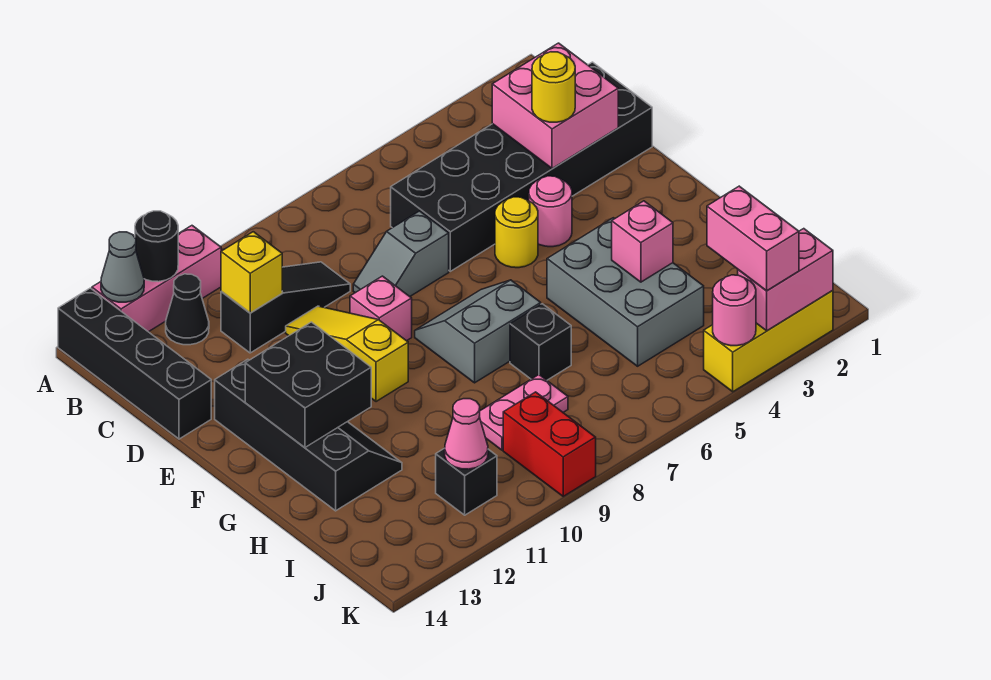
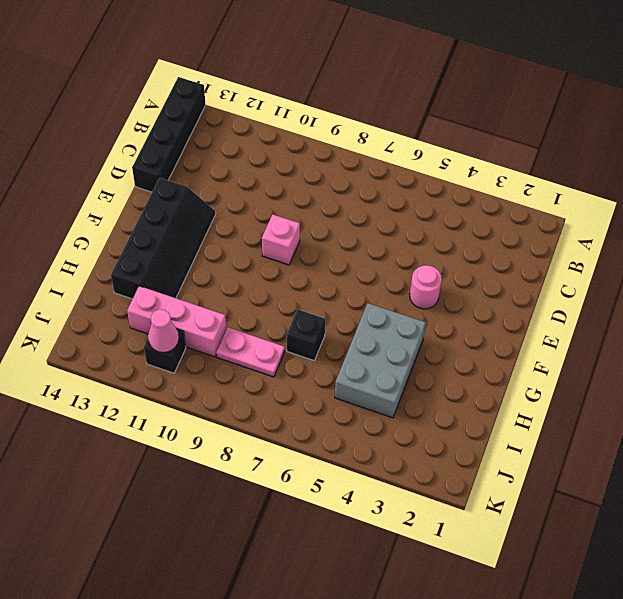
pink brick I10:I12 level 1 -> pink brick A11:A13 level 1
none -> black cone B12 level 1
none -> black brick C1:D6 level 1
none -> black slope C9:C11 level 1 top 11

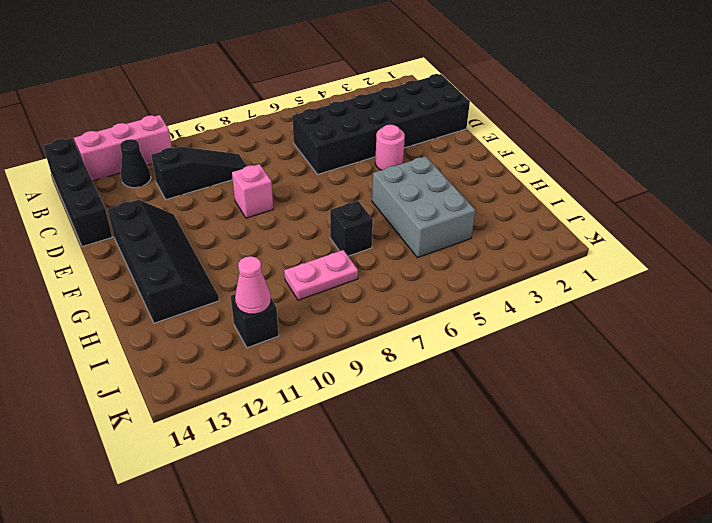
none -> grey slope D7:D8 level 1 top 7
none -> yellow slope D10:F10 level 1 top F
none -> yellow round brick E5 level 1

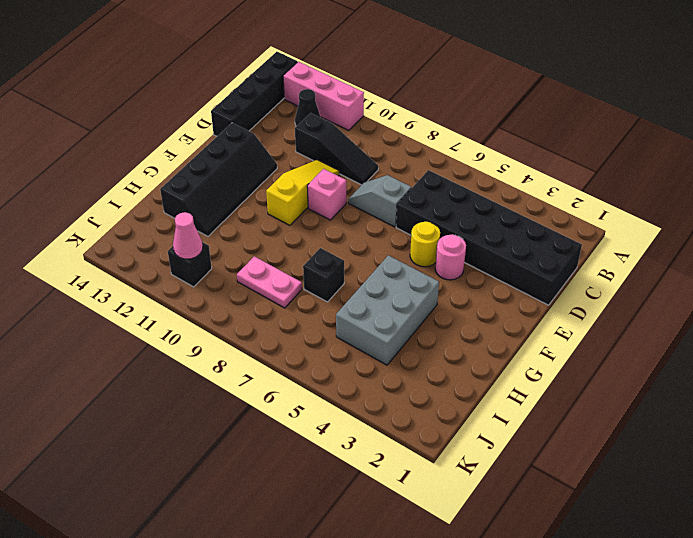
none -> grey slope F7:G8 level 1 top G
none -> red brick J9:K9 level 1
none -> yellow brick K2:K4 level 1

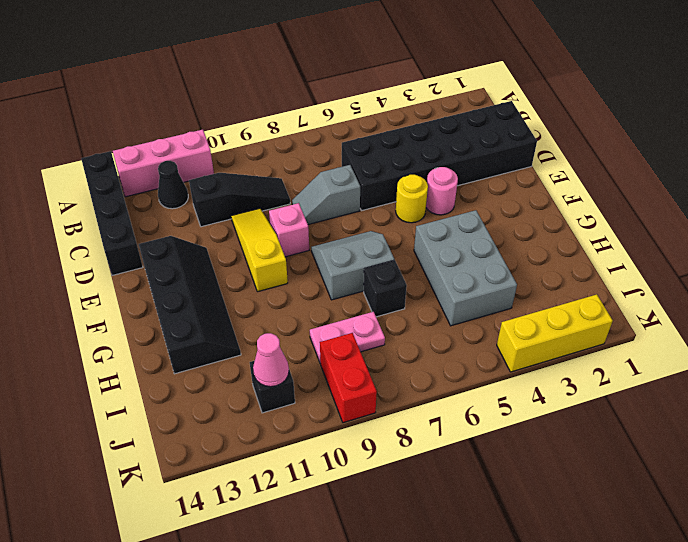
none -> black round brick A12 level 2
none -> grey cone A13 level 2
none -> pink brick C2:D3 level 2

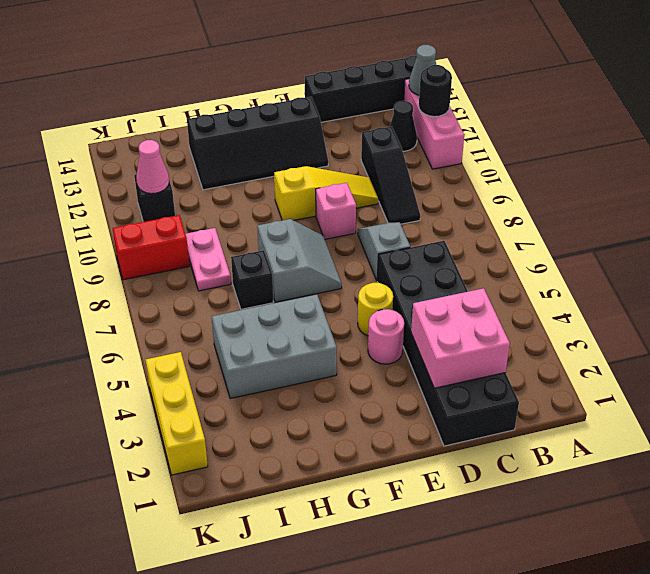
none -> yellow brick C11 level 2
none -> black brick F12:G13 level 2
none -> pink brick H4 level 2

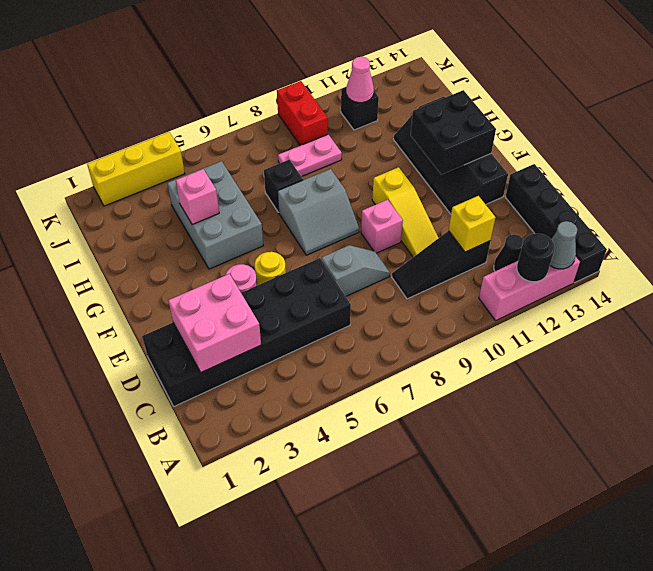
none -> pink brick K2:K3 level 2
none -> pink round brick K4 level 2
none -> yellow round brick D3 level 3

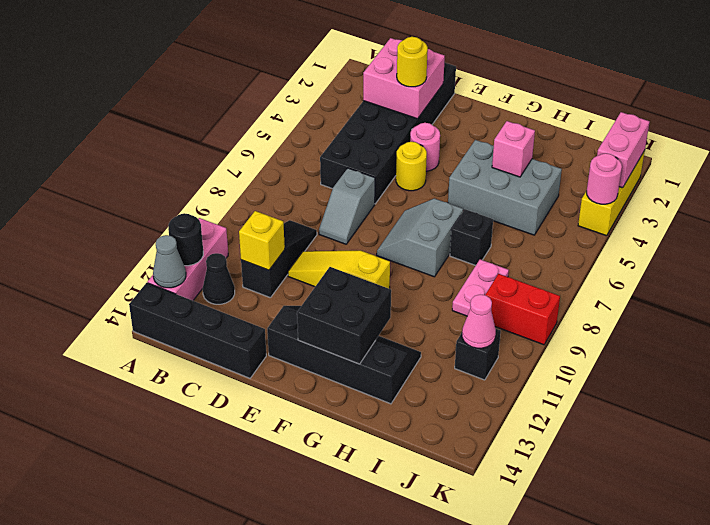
none -> pink brick E9 level 1
none -> pink brick J3:K3 level 3

